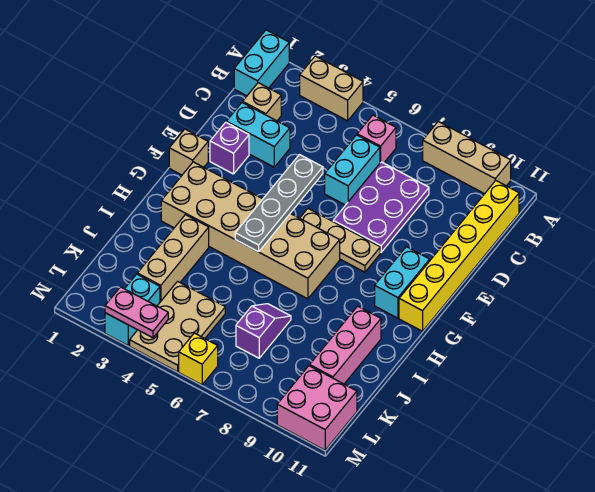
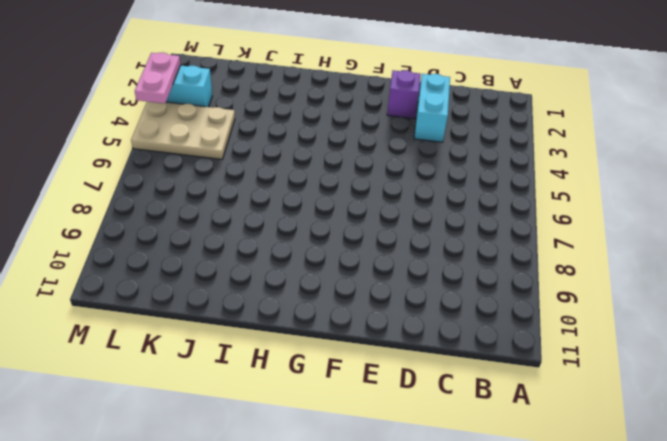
none -> cyan brick A1:B1 level 1
none -> tan brick A3:A4 level 1
none -> tan brick A8:A10 level 1

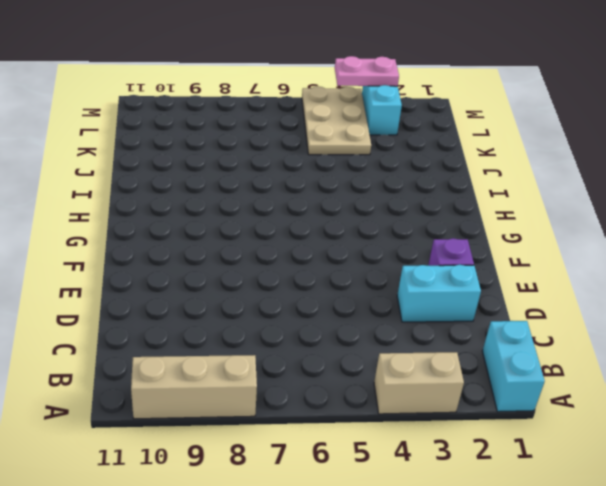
none -> pink brick B6 level 1
none -> yellow brick B11:G11 level 1
none -> tan brick C2 level 1

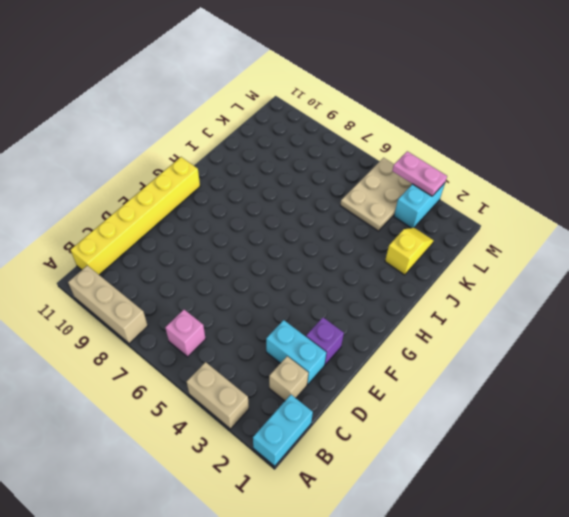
yellow slope J2:K2 level 1 top J -> none
none -> cyan brick C6:D6 level 1
none -> purple plate C7:E8 level 1
none -> tan brick F1 level 1

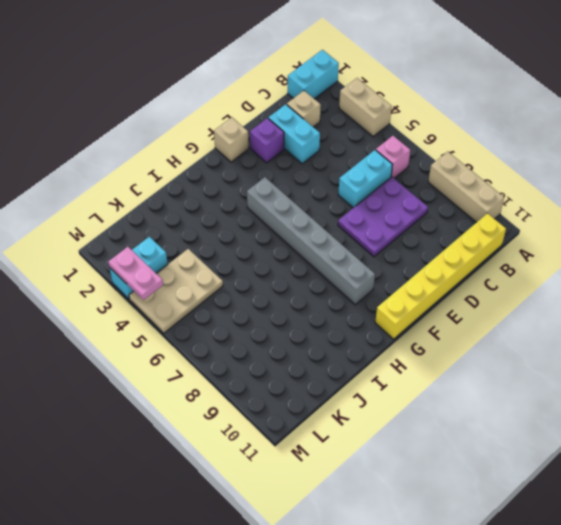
grey brick G4:G9 level 1 -> tan brick G2:H7 level 1
none -> tan plate F6:F8 level 1
none -> cyan brick F10:G10 level 1
none -> tan brick I3:K3 level 1

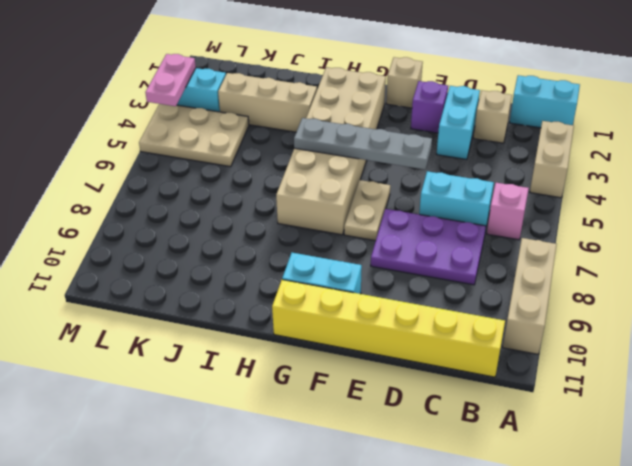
tan plate F6:F7 level 1 -> tan plate F6:F8 level 1
none -> pink brick I10:K10 level 1
none -> purple slope J7:K7 level 1 top K
none -> pink brick L10:M11 level 1

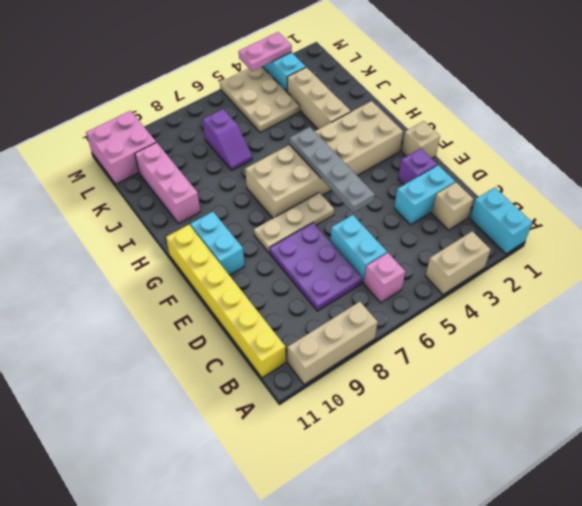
none -> yellow brick M6 level 1

